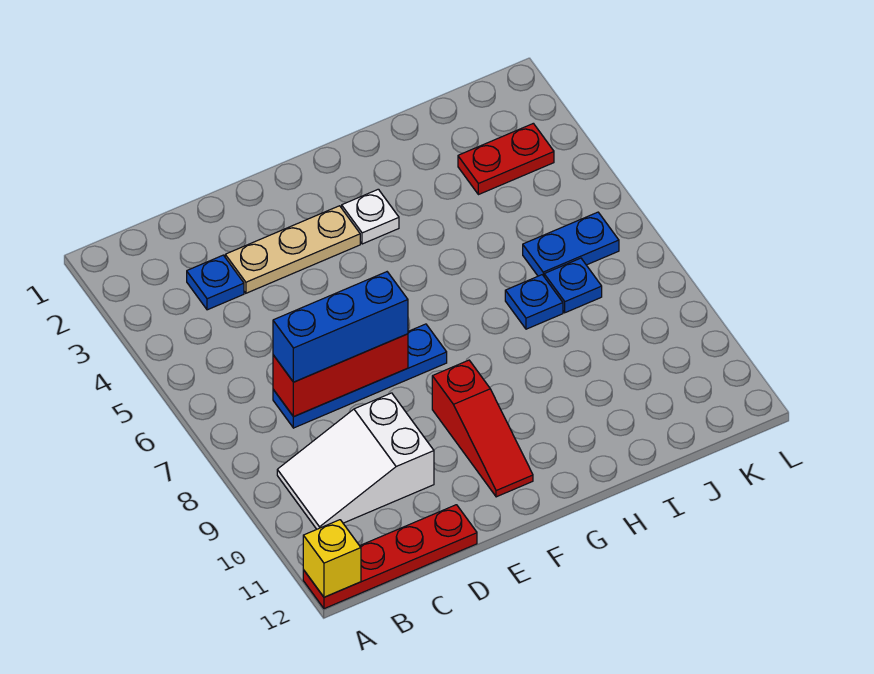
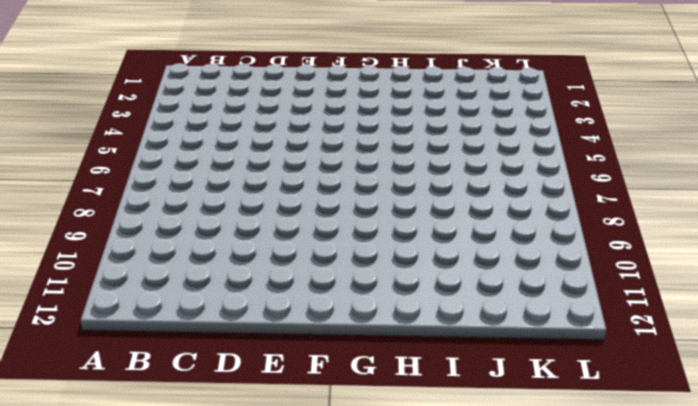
none -> red plate A12:D12 level 1
none -> white slope B9:D10 level 1 top D
none -> blue plate C3 level 1

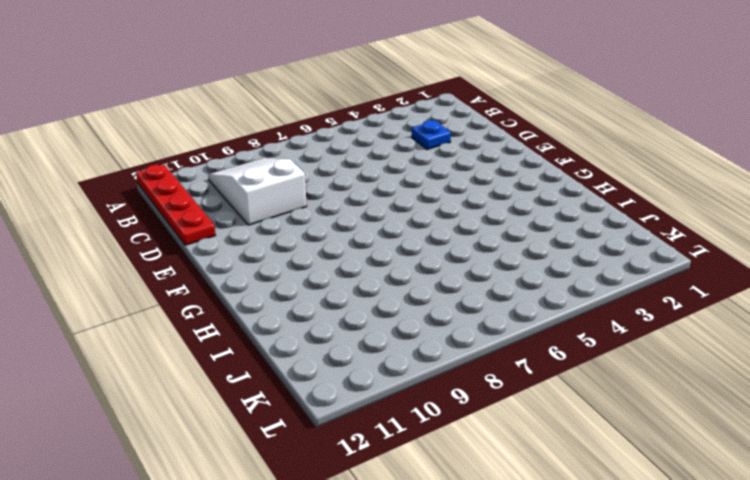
none -> blue plate C7:F7 level 1
none -> tan plate D3:F3 level 1
none -> red slope F9:F11 level 1 top 9

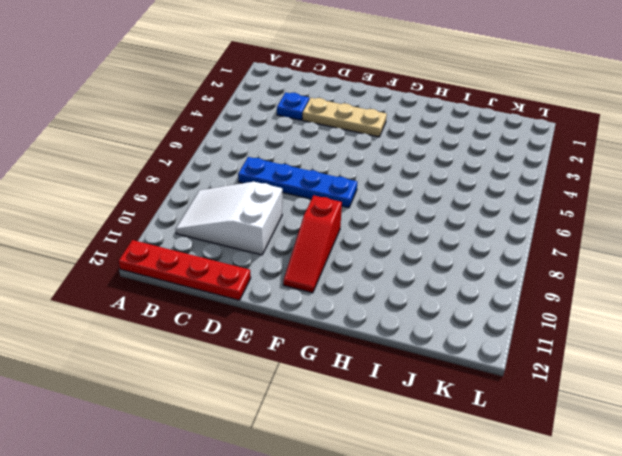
none -> white plate G3 level 1
none -> blue plate I7 level 1
none -> red plate J3:K3 level 1

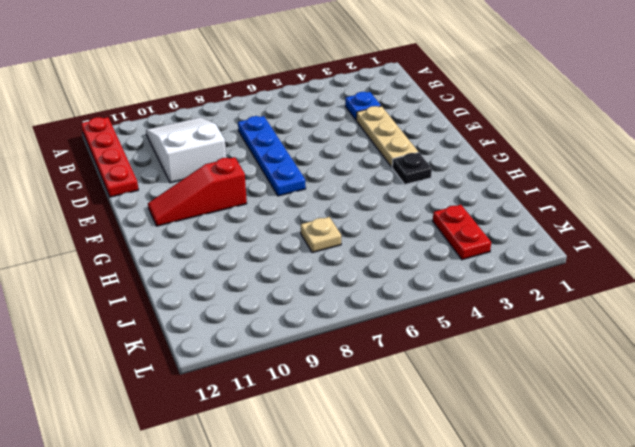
black plate G3 level 1 -> white plate G3 level 1
tan plate I7 level 1 -> blue plate I7 level 1
none -> blue plate J6:K6 level 1
none -> blue plate J7 level 1
none -> yellow brick A12 level 2

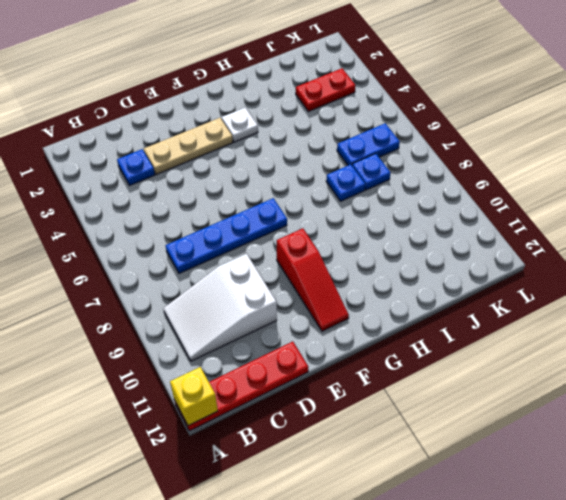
none -> red brick C7:E7 level 2
none -> blue brick C7:E7 level 3

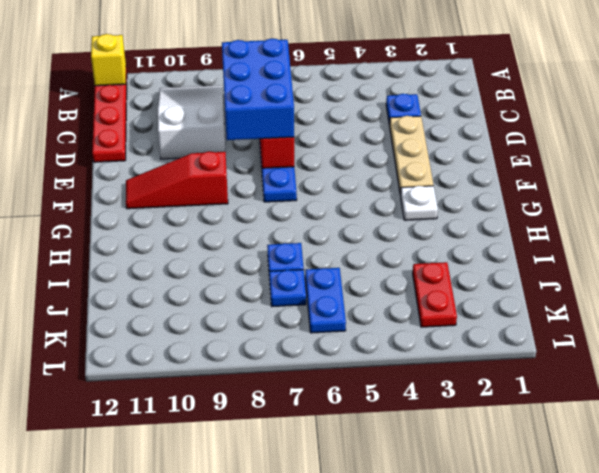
blue brick C7:E8 level 3 -> blue brick C7:E7 level 3

